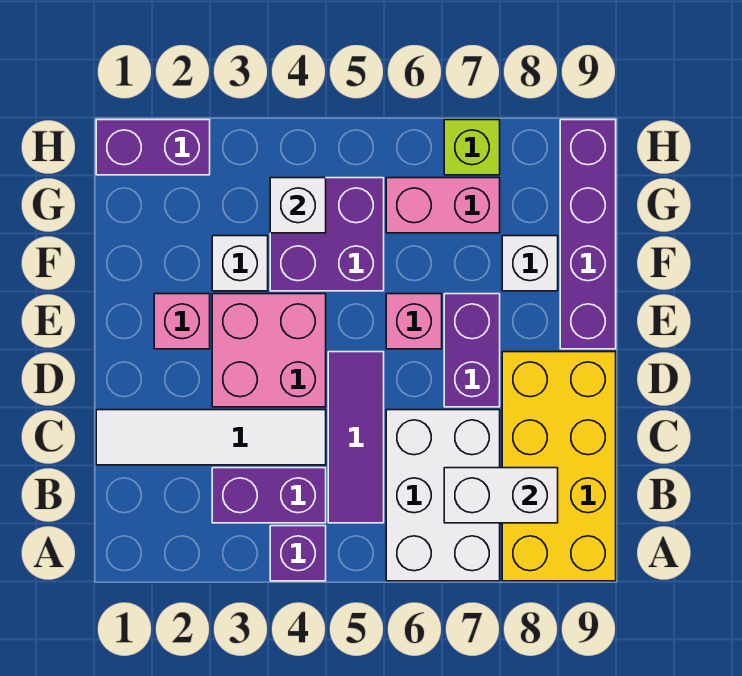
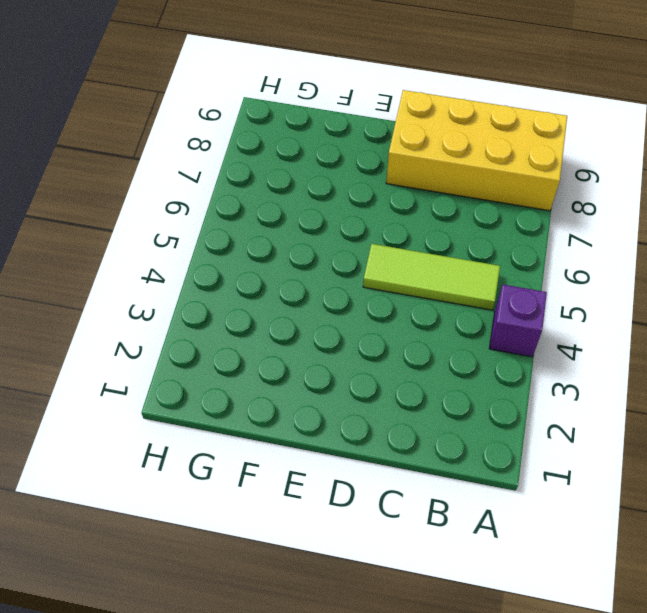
lime tile B5:D5 level 1 -> purple tile B5:D5 level 1
none -> white brick A6:C7 level 1
none -> purple brick B3:B4 level 1
none -> white tile C1:C4 level 1

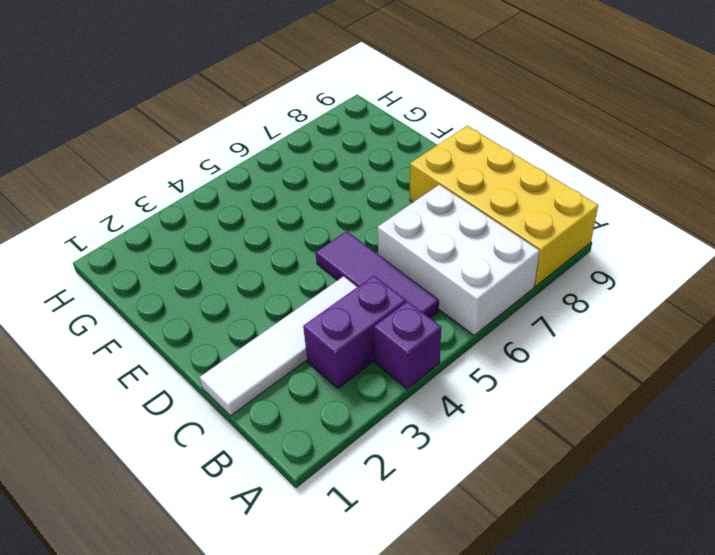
none -> pink brick D3:E4 level 1
none -> purple brick D7:E7 level 1
none -> pink brick E2 level 1

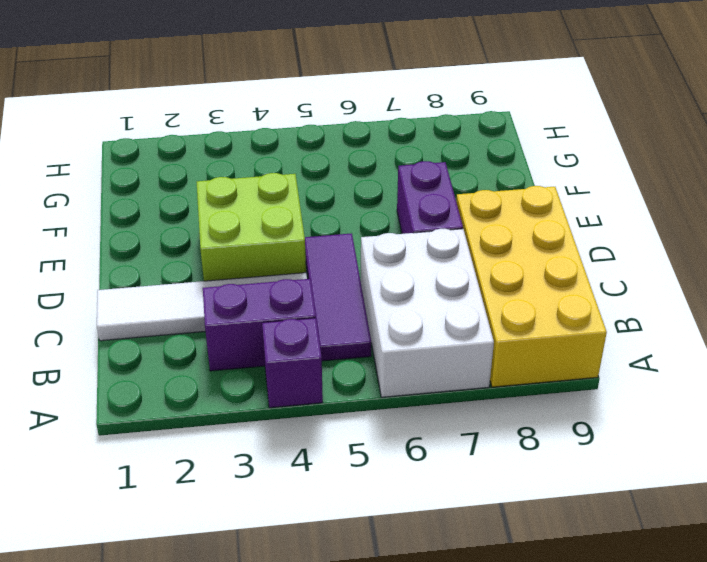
lime brick D3:E4 level 1 -> pink brick D3:E4 level 1
none -> pink brick E2 level 1
none -> pink brick E6 level 1
none -> purple brick E9:H9 level 1

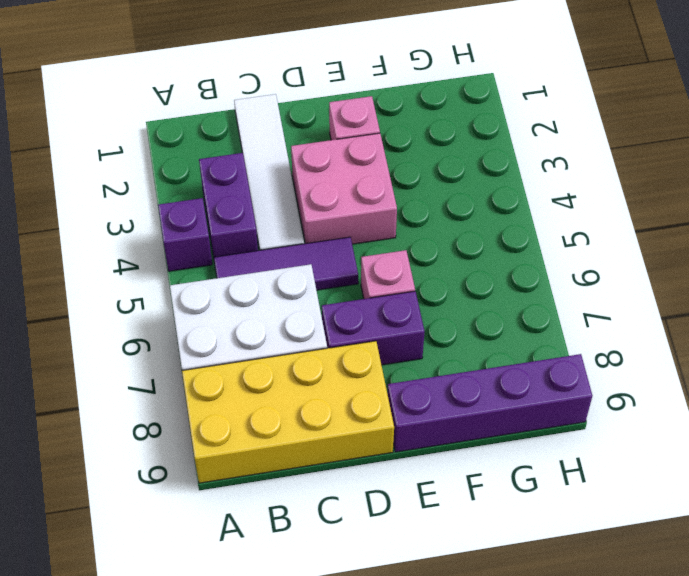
none -> white brick F3 level 1
none -> purple brick F4:G5 level 1
none -> white brick F8 level 1

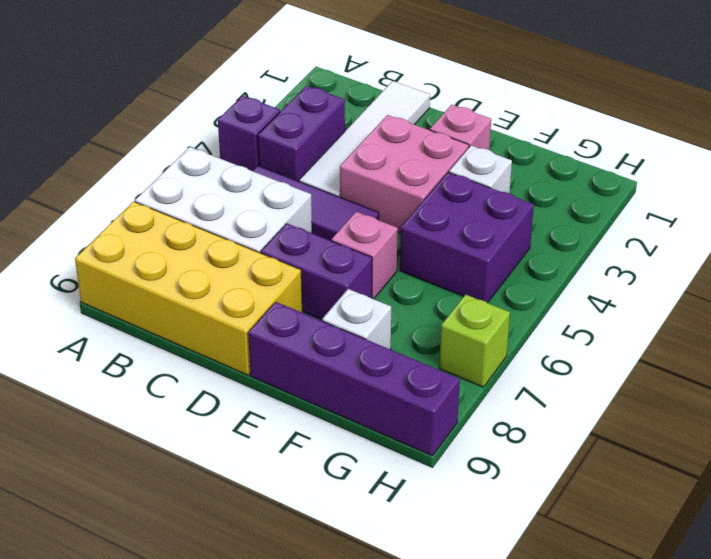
none -> pink brick G6:G7 level 1
none -> purple brick H1:H2 level 1
none -> white brick B7:B8 level 2

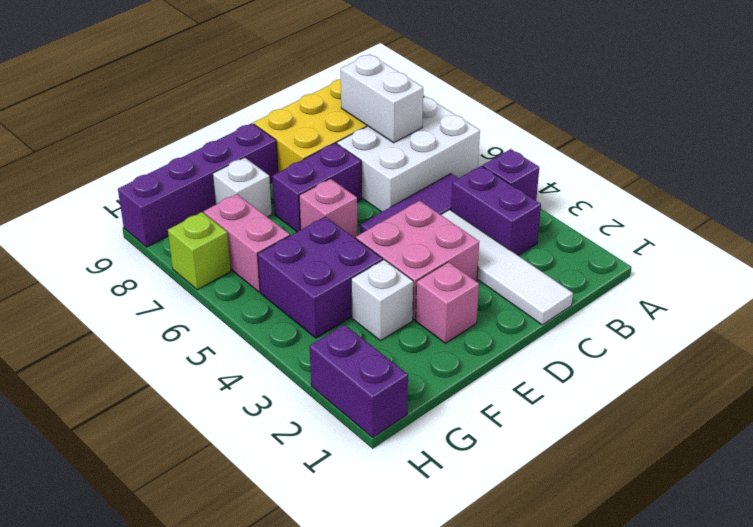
none -> white brick G4 level 2

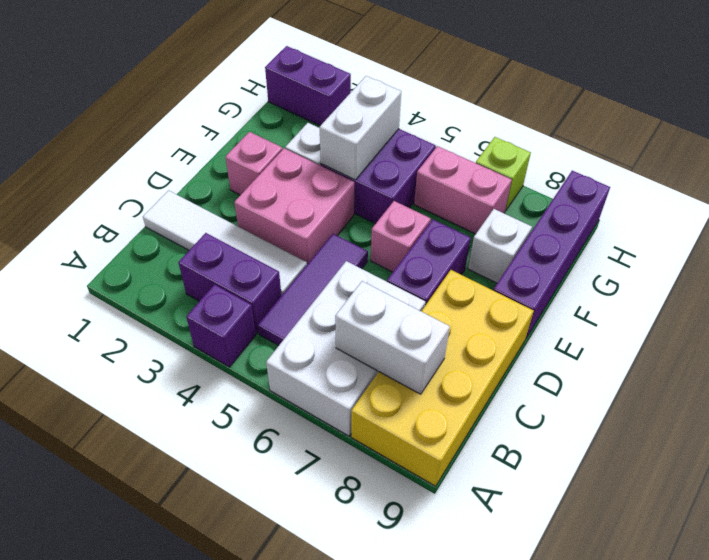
white brick F4:G4 level 2 -> white brick G4 level 2

